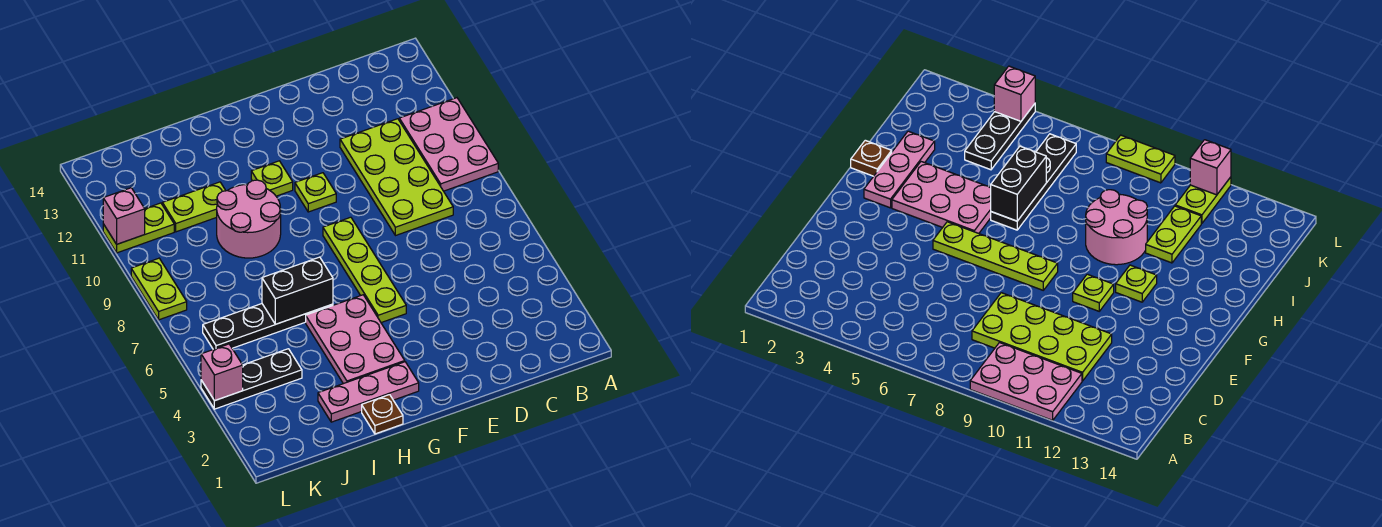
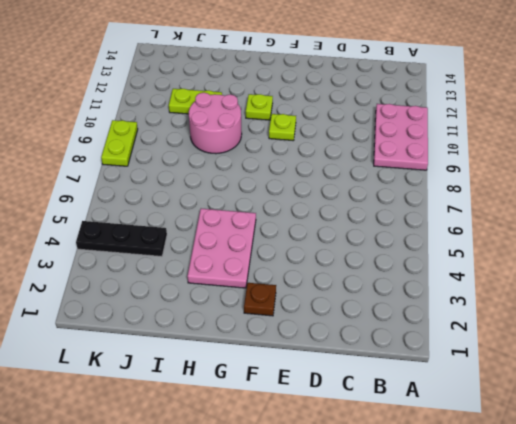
brown plate F2 level 1 -> brown plate H1 level 1
none -> lime plate C8:D11 level 1
none -> lime plate F5:F8 level 1
none -> pink plate G2:I2 level 1

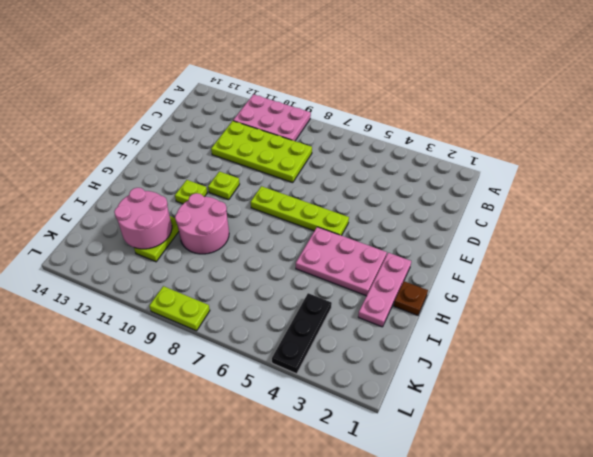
pink round brick I11:J12 level 2 -> none
none -> black plate H6:K6 level 1
none -> lime plate K11:L11 level 1
none -> black brick H6:I6 level 2

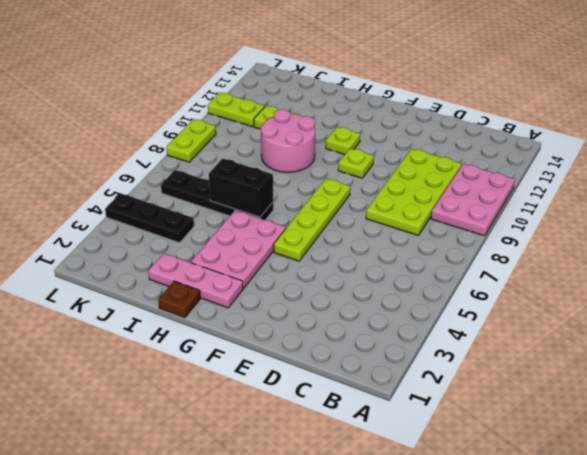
none -> pink brick L4 level 2
none -> pink brick L11 level 2

